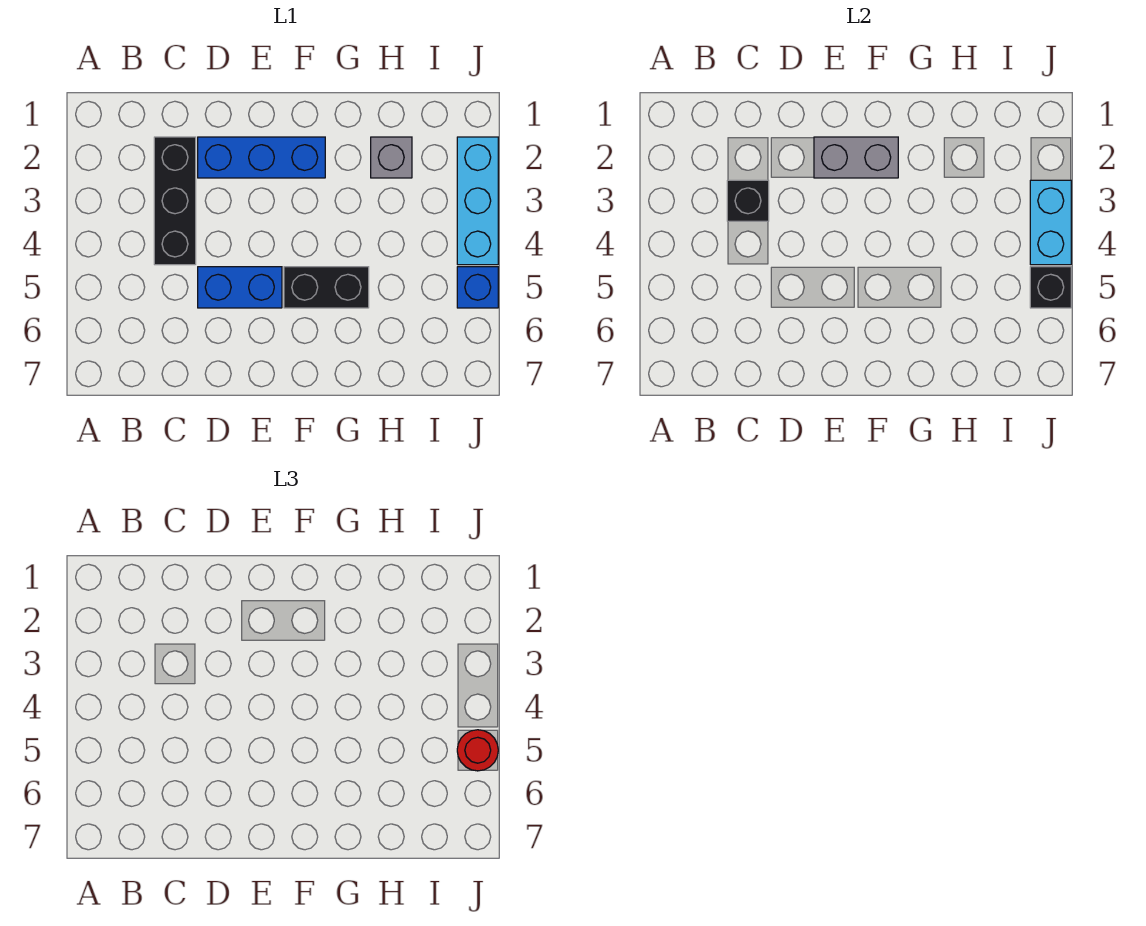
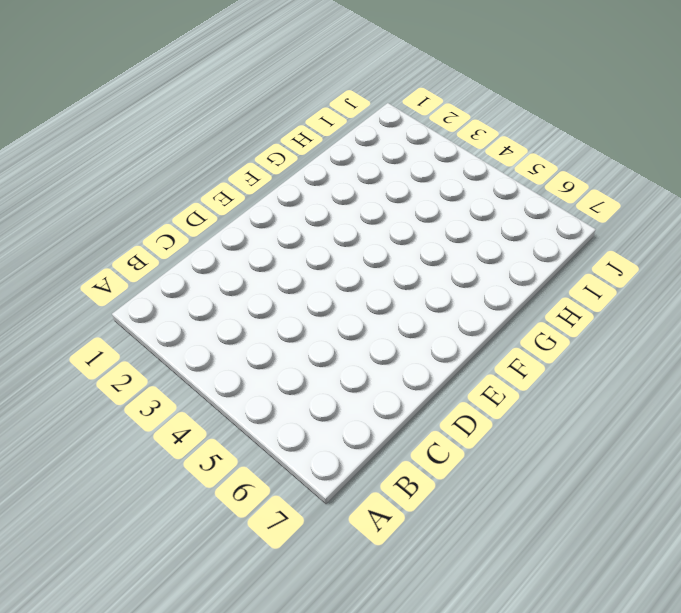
none -> black brick C2:C4 level 1
none -> blue brick D2:F2 level 1
none -> blue brick D5:E5 level 1

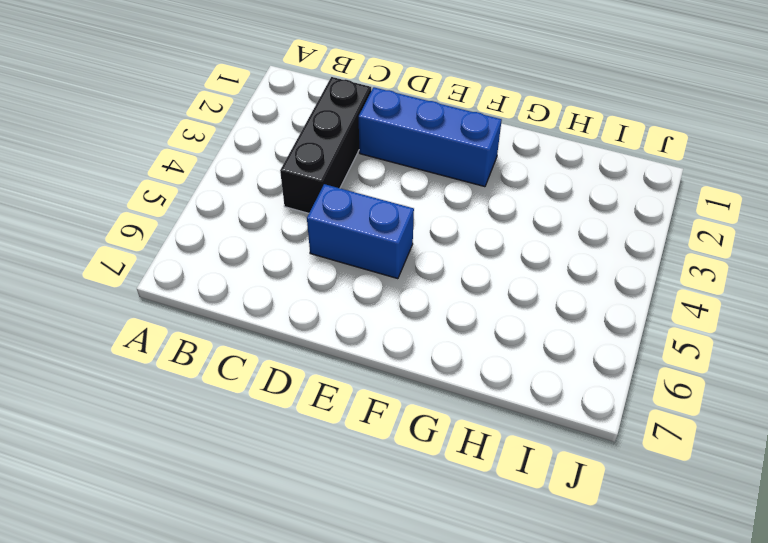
none -> black brick F5:G5 level 1
none -> grey brick H2 level 1
none -> cyan brick J2:J4 level 1

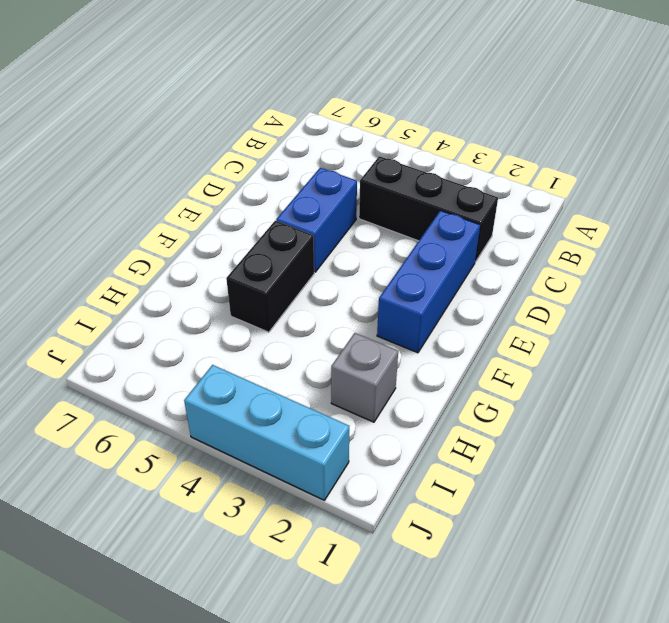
none -> blue brick J5 level 1
none -> black brick C3 level 2
none -> grey brick E2:F2 level 2

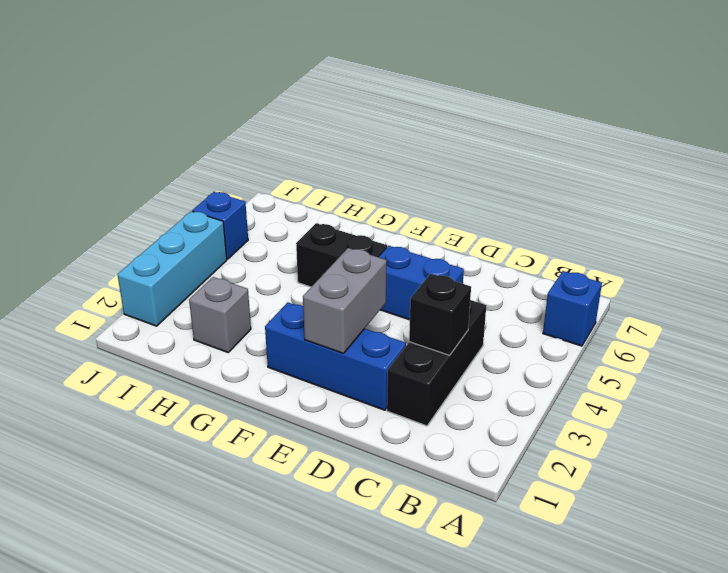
blue brick A6 level 1 -> none
grey brick E2:E3 level 2 -> grey brick E2:F2 level 2
none -> cyan brick J3:J4 level 2
none -> black brick J5 level 2
none -> red round brick J5 level 3

